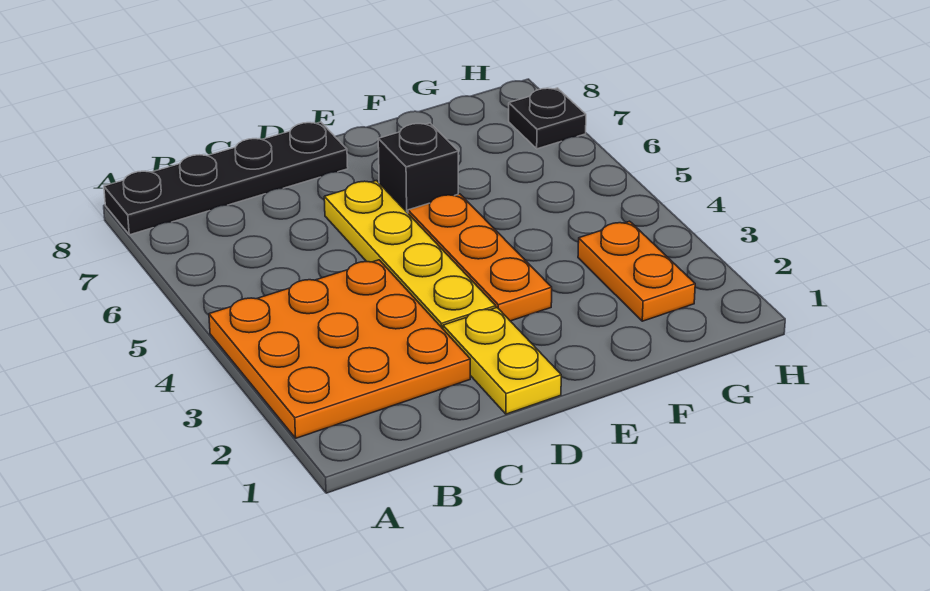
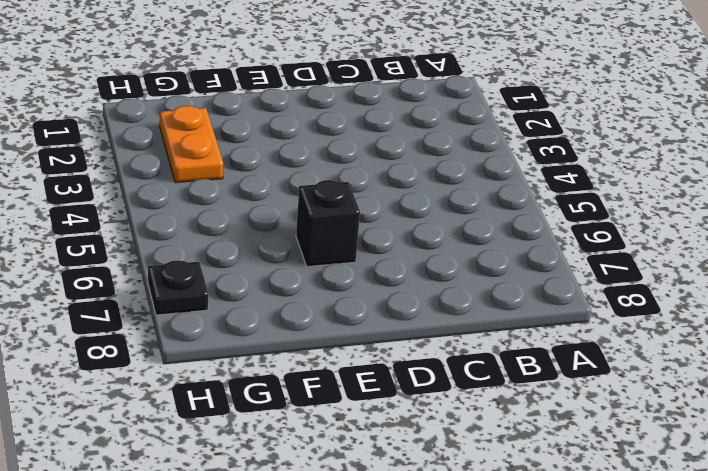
none -> orange plate A2:C4 level 1
none -> black plate A8:D8 level 1

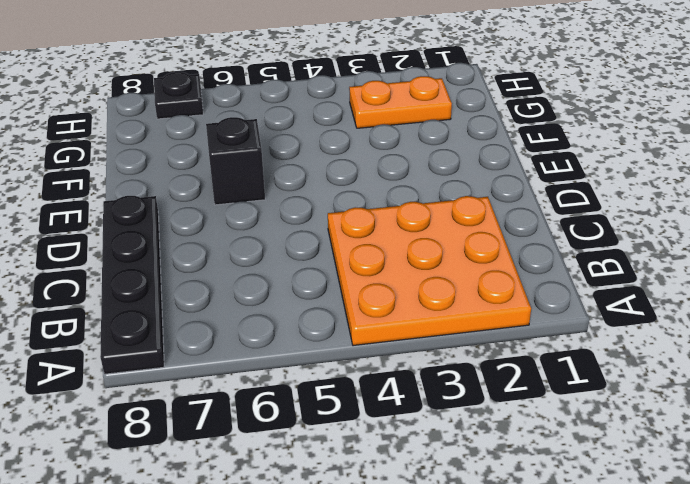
none -> yellow plate D1:D2 level 1
none -> yellow plate D3:D6 level 1

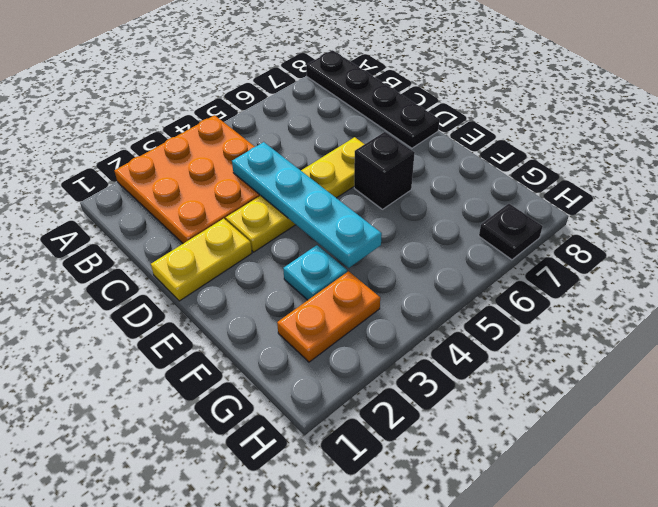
cyan plate C4:F4 level 2 -> none
cyan plate F3 level 1 -> none
none -> orange plate E3:E5 level 1

